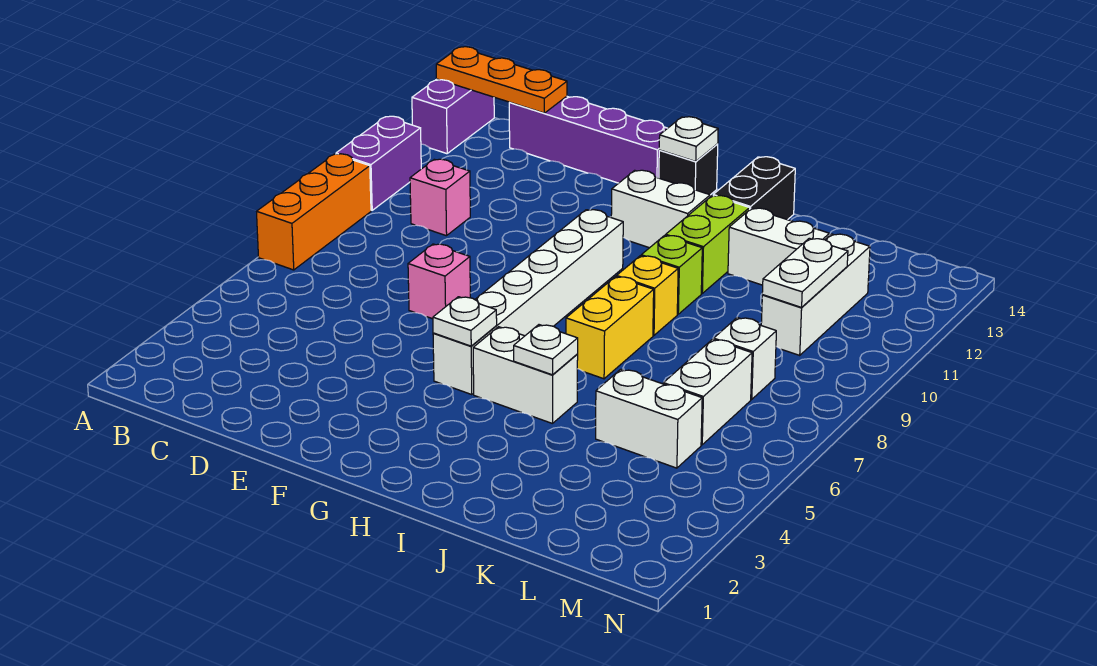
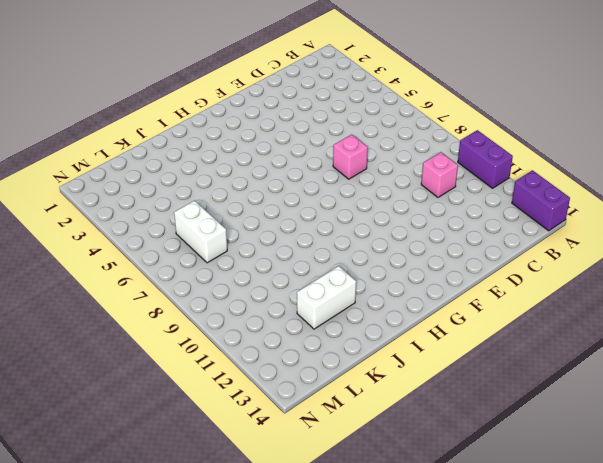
none -> orange brick A7:A9 level 1
none -> purple brick C14:F14 level 1
none -> white brick G5:G10 level 1

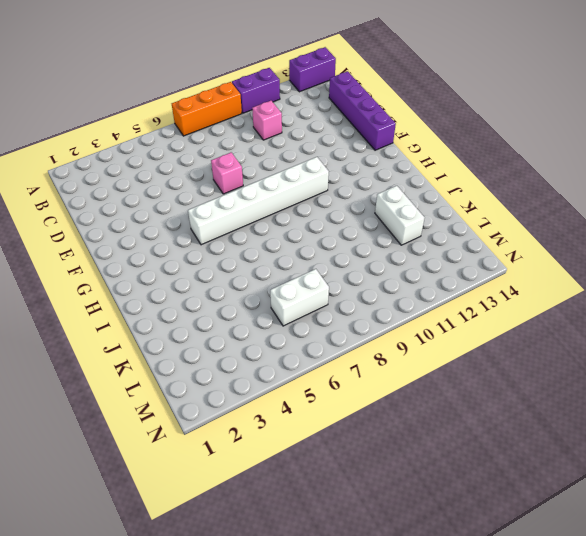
none -> white brick G12:H12 level 1
none -> black brick G14 level 1
none -> white brick H5:I5 level 1

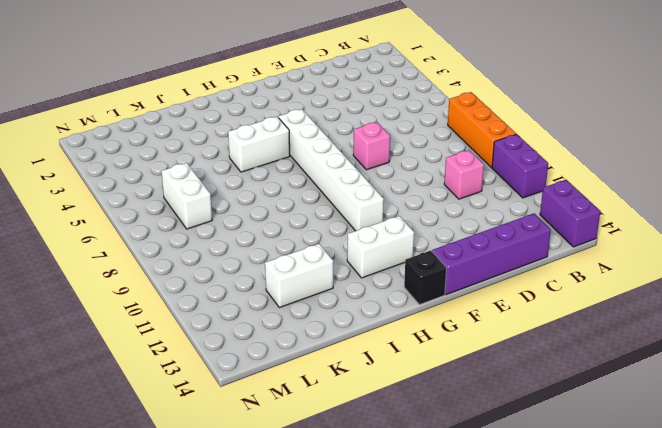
none -> yellow brick I7:I8 level 1
none -> yellow brick I9 level 1
none -> lime brick I10 level 1

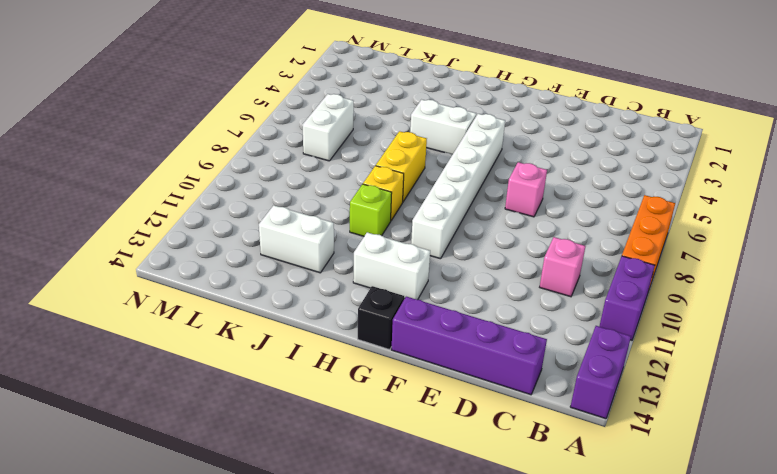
none -> lime brick I11:I12 level 1
none -> black brick I13:I14 level 1
none -> white brick K5:L5 level 1

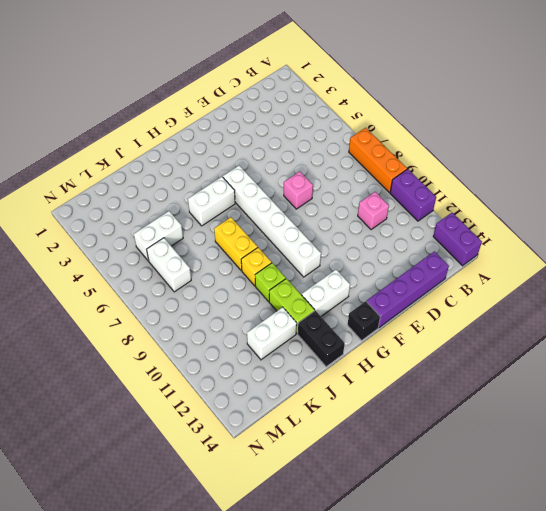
none -> white brick L8 level 1
none -> white brick L10:L12 level 1
none -> orange plate A14:C14 level 2

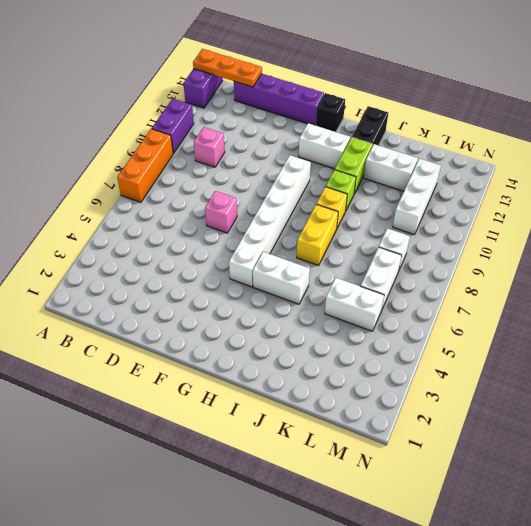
none -> white plate G5 level 2
none -> white plate G14 level 2
none -> white plate I5 level 2

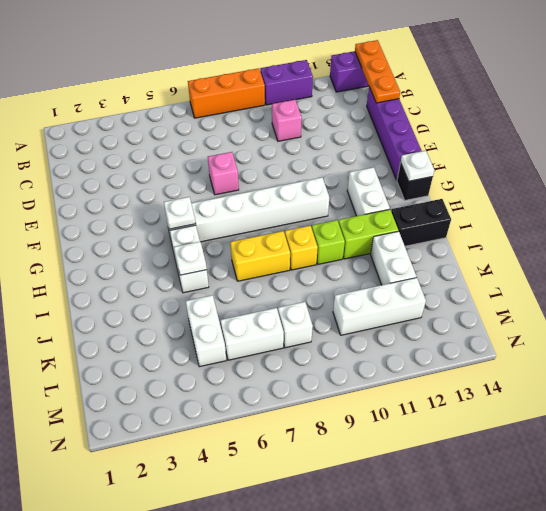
none -> white plate L10:L11 level 2

